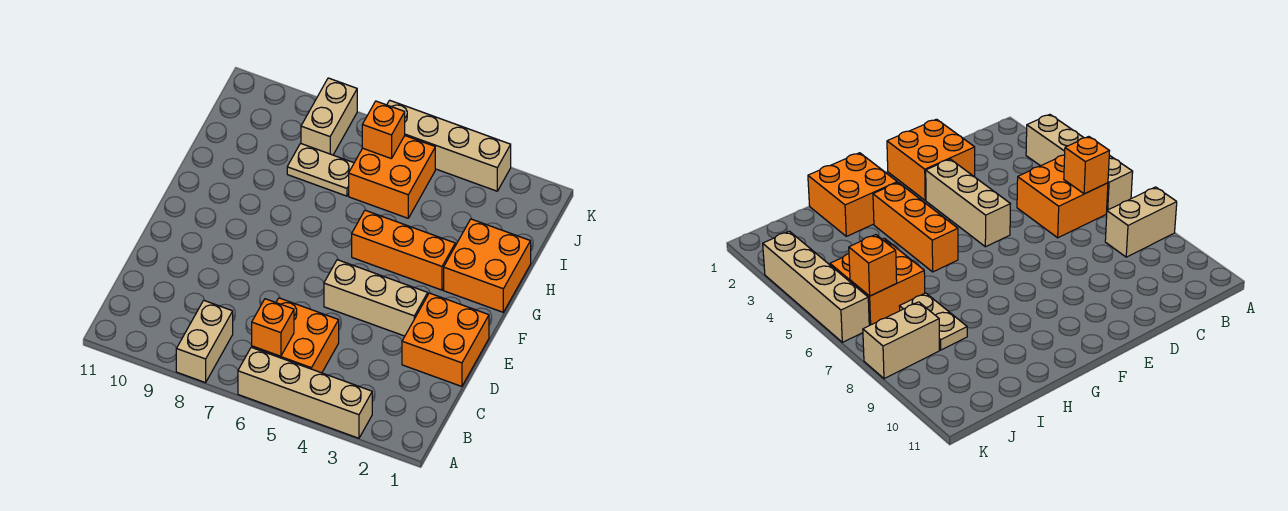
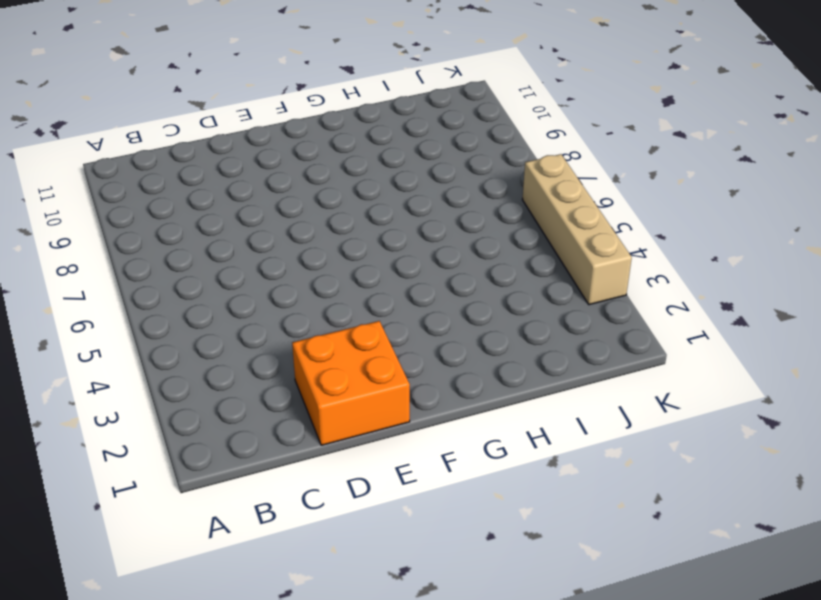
none -> tan brick A3:A6 level 1
none -> tan brick A8:B8 level 1
none -> orange brick B5:C6 level 1

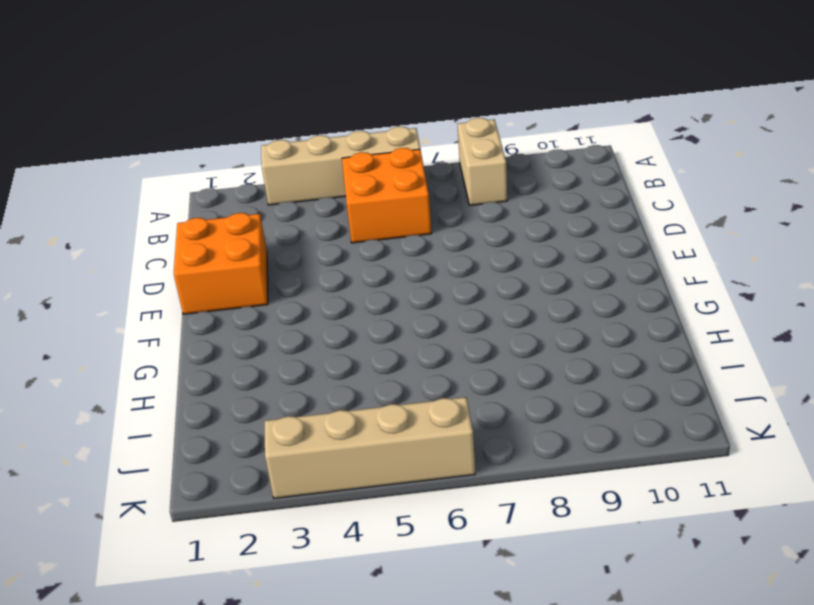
none -> tan brick E3:E5 level 1
none -> orange brick G1:H2 level 1
none -> orange brick G3:G5 level 1

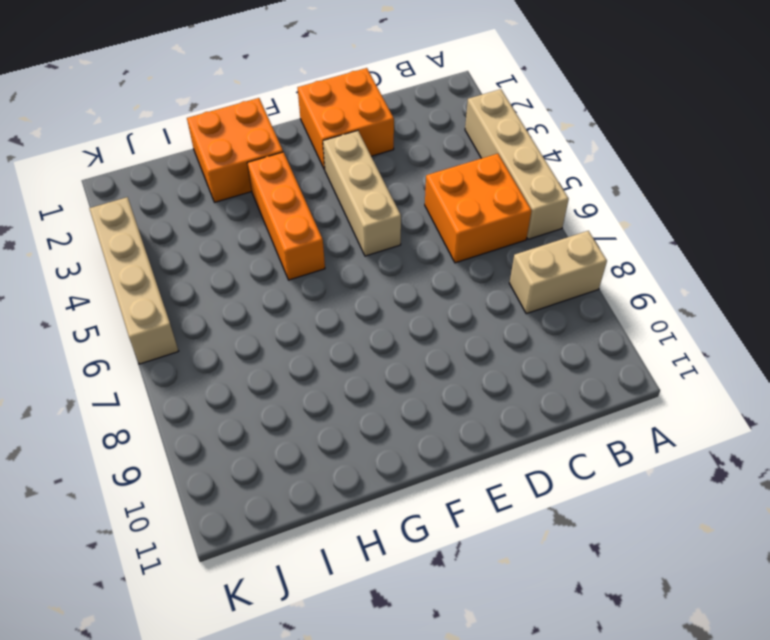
none -> orange brick I5:J6 level 1
none -> tan plate I7:I8 level 1
none -> tan brick J8:K8 level 1

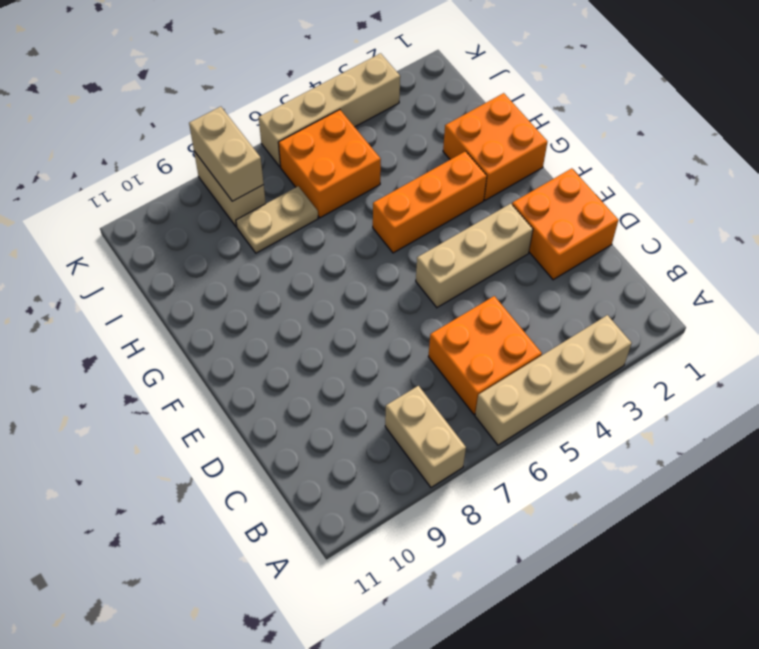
tan brick J8:K8 level 2 -> none
none -> orange brick B6 level 2
none -> orange brick J6 level 2

